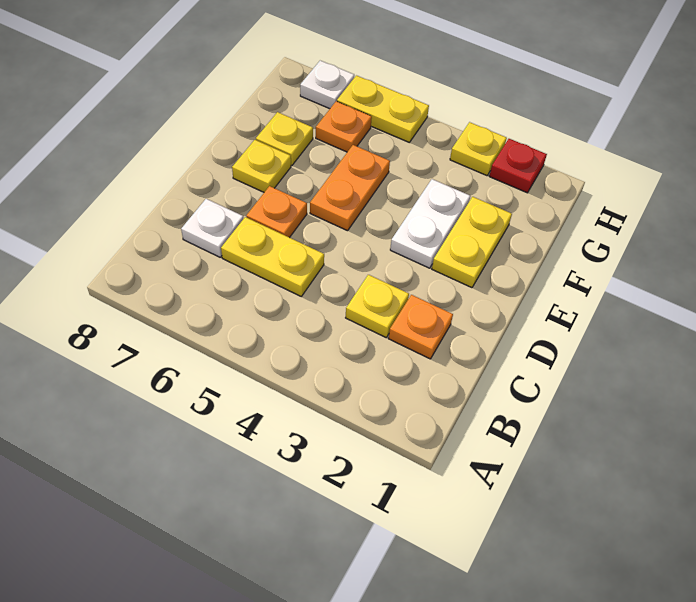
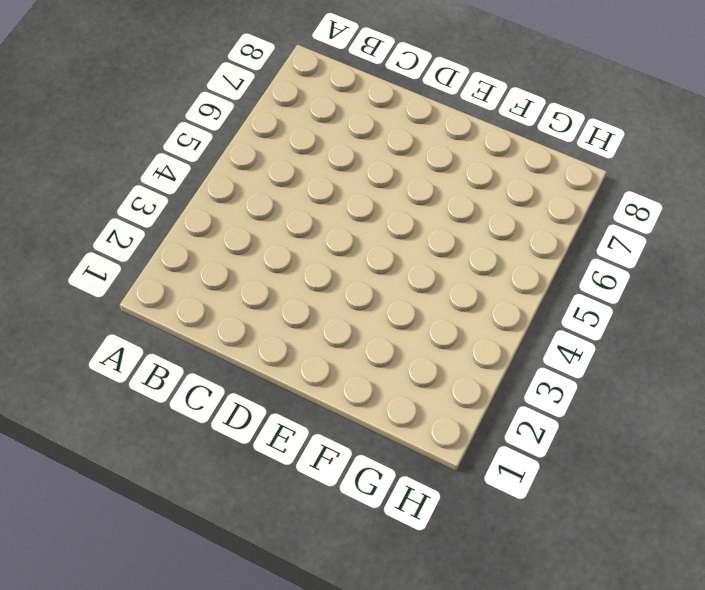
none -> orange plate C2 level 1
none -> yellow plate C3 level 1
none -> yellow plate C5:C6 level 1

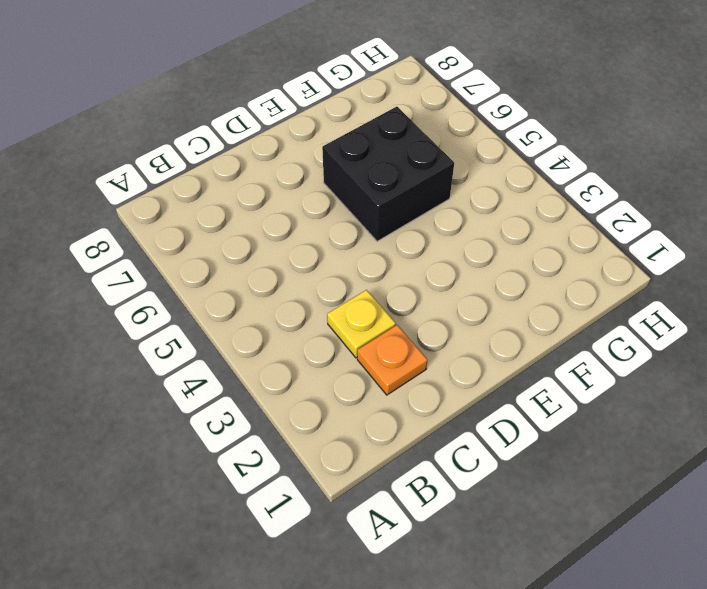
black brick E5:F6 level 1 -> orange plate E5:F5 level 1
none -> yellow plate C5:C6 level 1
none -> white plate C7 level 1
none -> orange plate D6 level 1

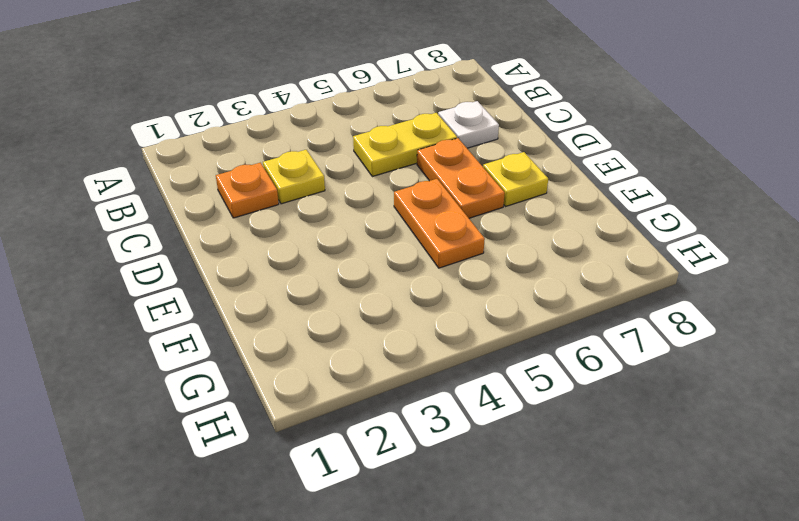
orange plate D6:E6 level 1 -> orange plate D6 level 1
none -> yellow plate E2:F2 level 1
none -> white plate E3:F3 level 1
none -> yellow plate F7 level 1

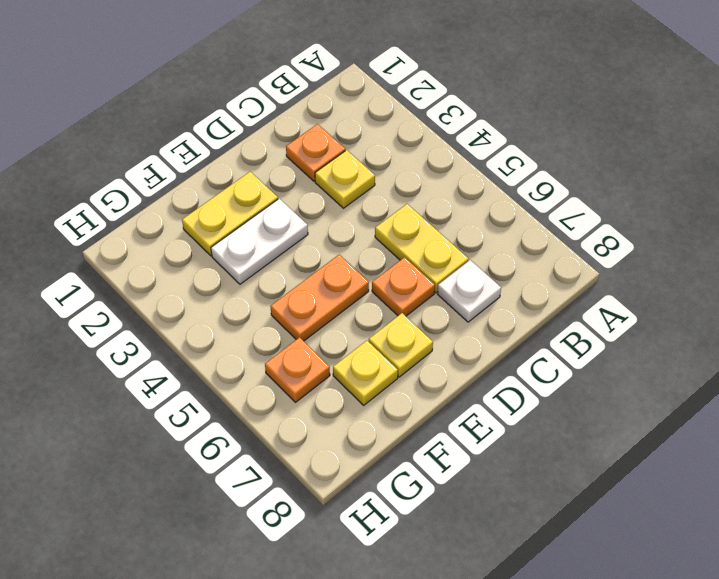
none -> red plate H2 level 1
none -> yellow plate H3 level 1
none -> yellow plate H5:H6 level 1

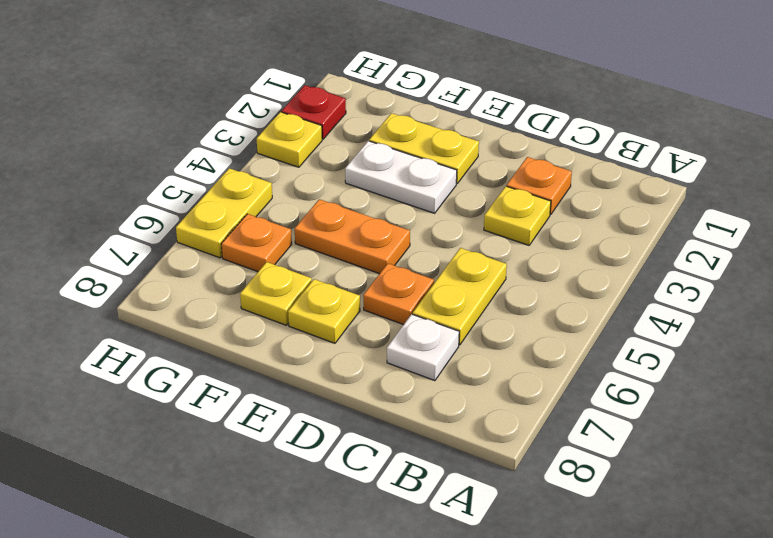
none -> white plate H7 level 1

